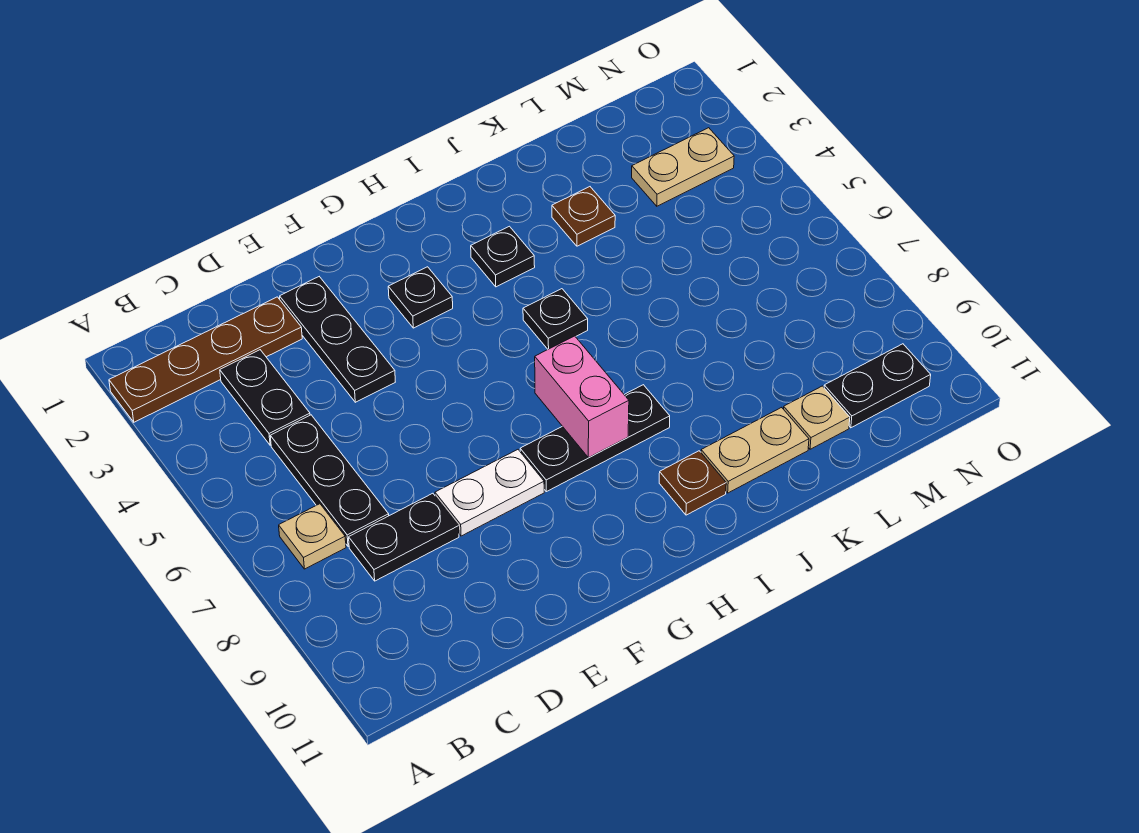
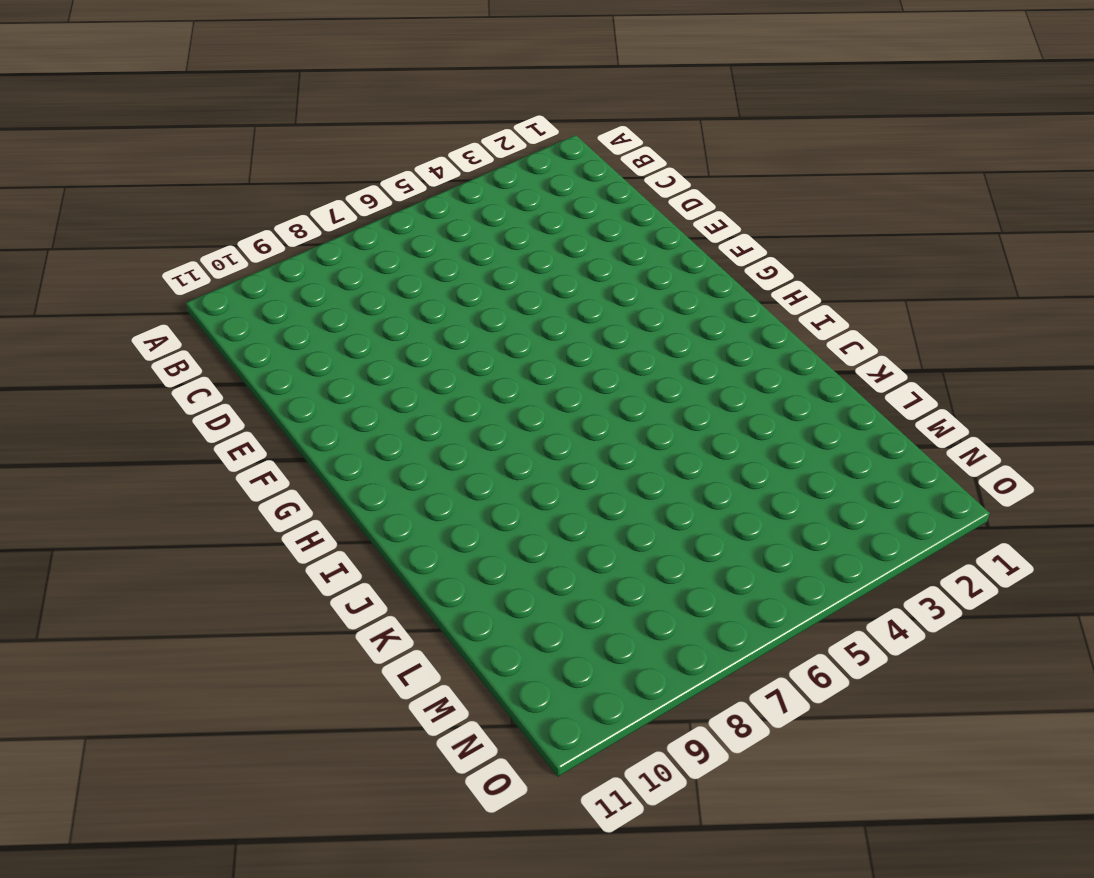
none -> brown plate A2:D2 level 1
none -> tan plate B7 level 1
none -> black plate C3:C4 level 1

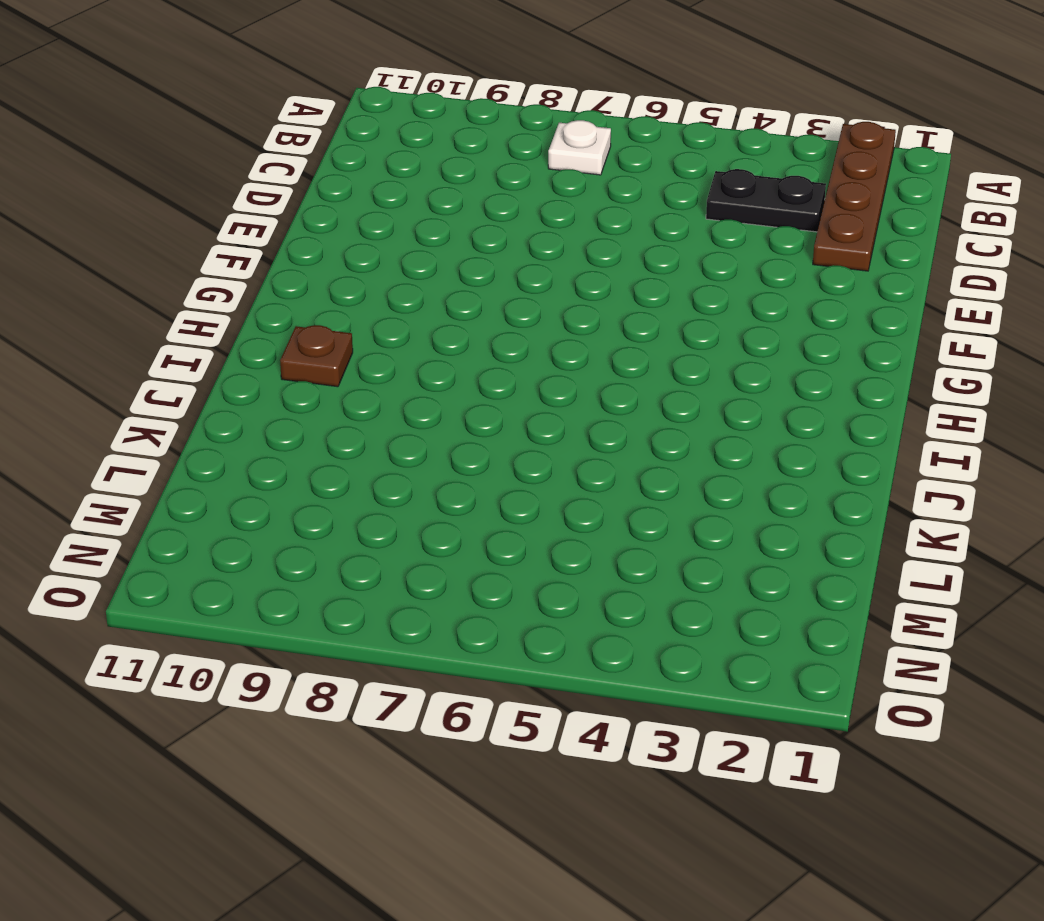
white plate B7 level 1 -> tan plate B7 level 1
none -> black plate C5:C7 level 1
none -> black plate C8:D8 level 1
none -> black plate E2:E4 level 1

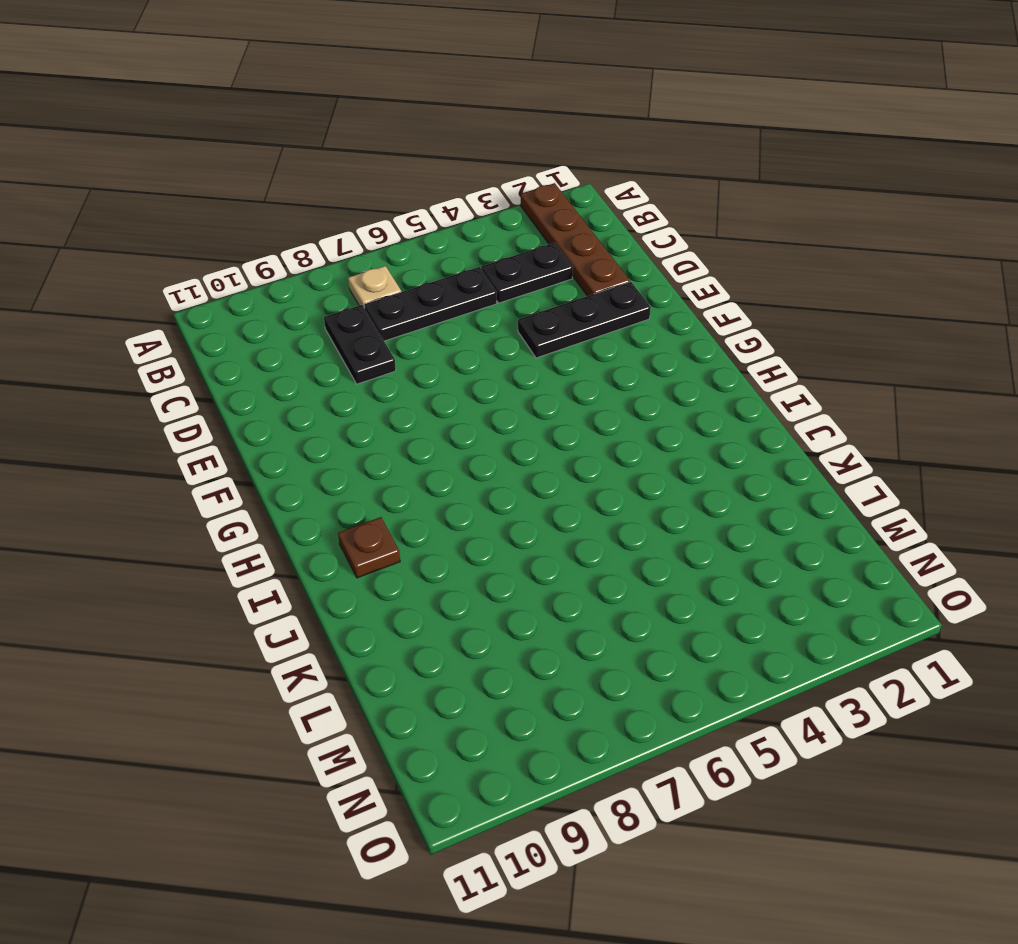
none -> white plate E8:F8 level 1
none -> black plate G3 level 1
none -> black plate G8:I8 level 1

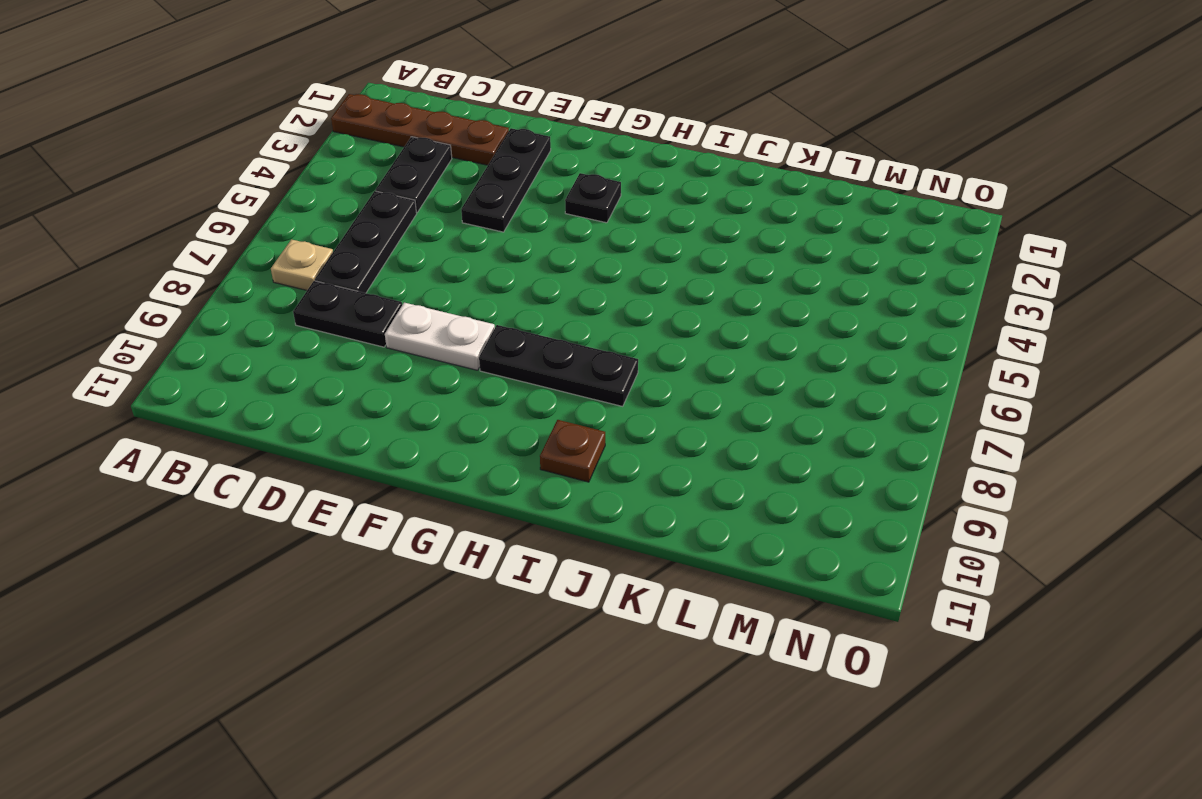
none -> black plate I3 level 1
none -> black plate I5 level 1
none -> tan plate J10:K10 level 1

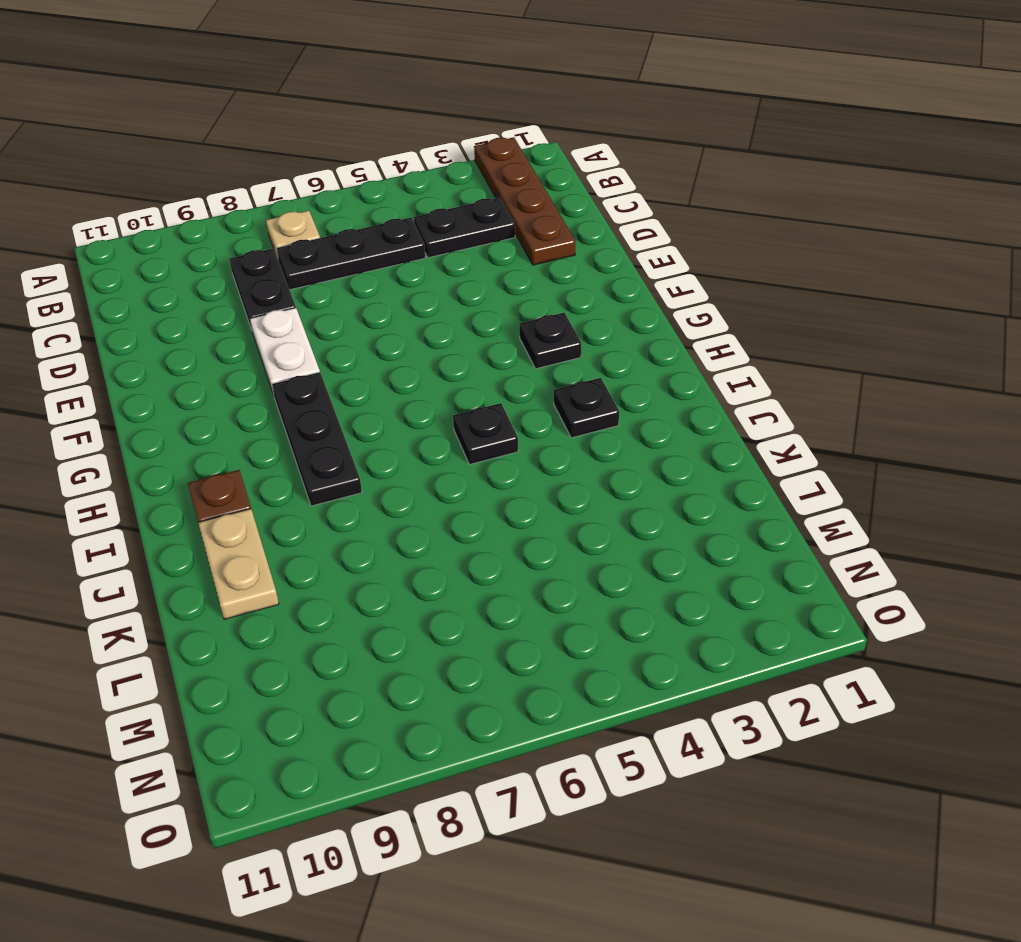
none -> black plate E2:E4 level 1
none -> brown plate K3 level 1
none -> tan plate L10 level 1

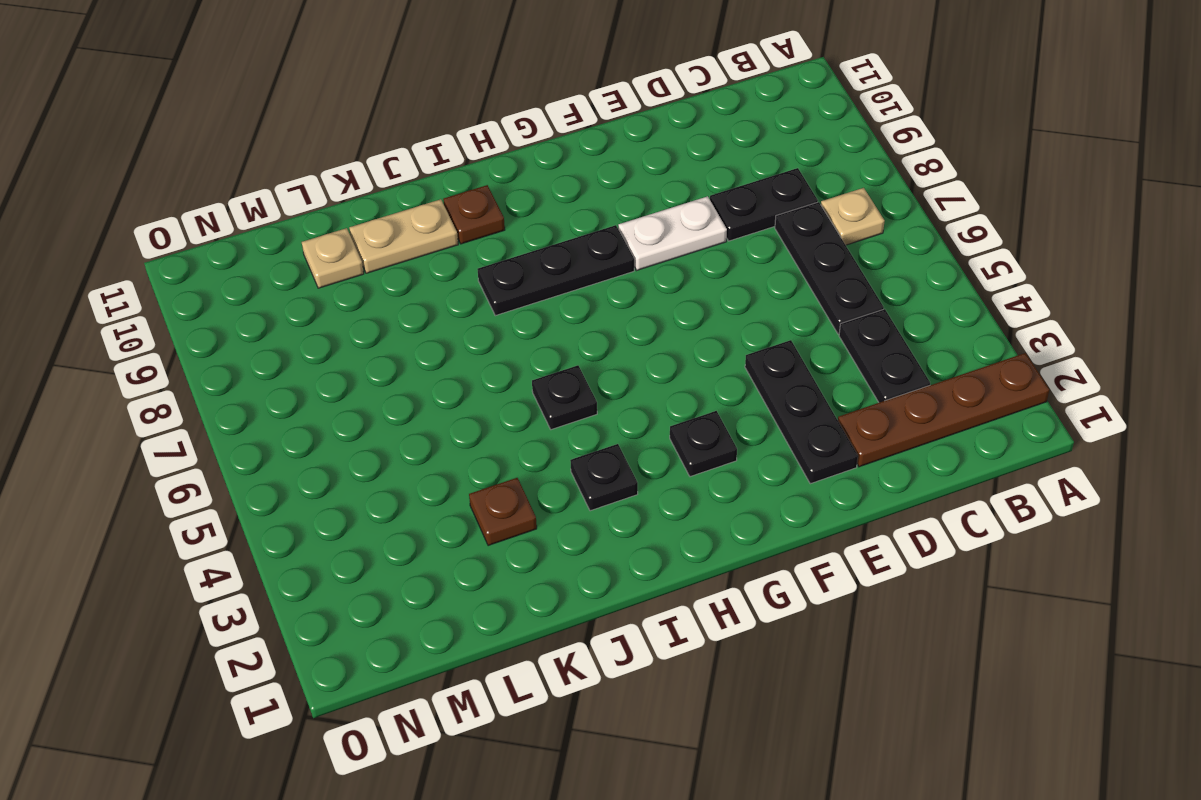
none -> tan plate M3:N3 level 1
none -> black plate M10:N10 level 1
none -> pink brick H7:H8 level 2

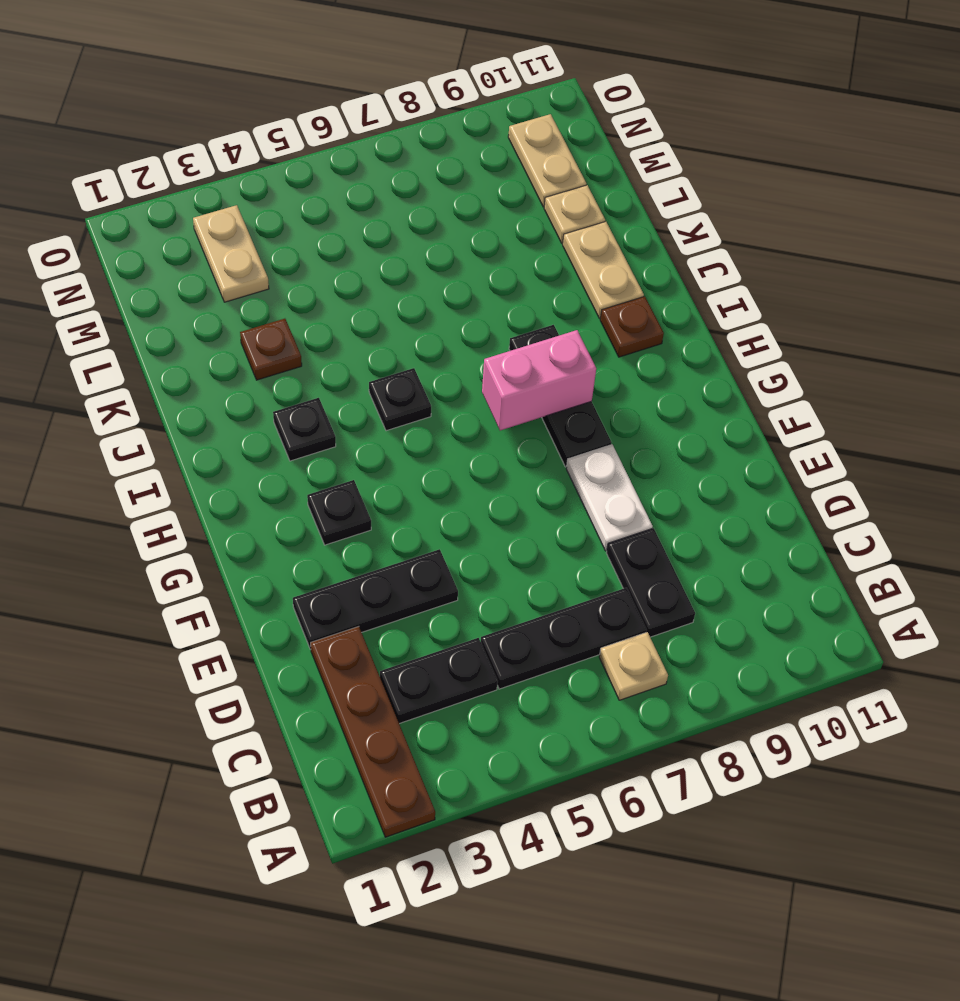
tan plate M10:N10 level 1 -> black plate M10:N10 level 1

